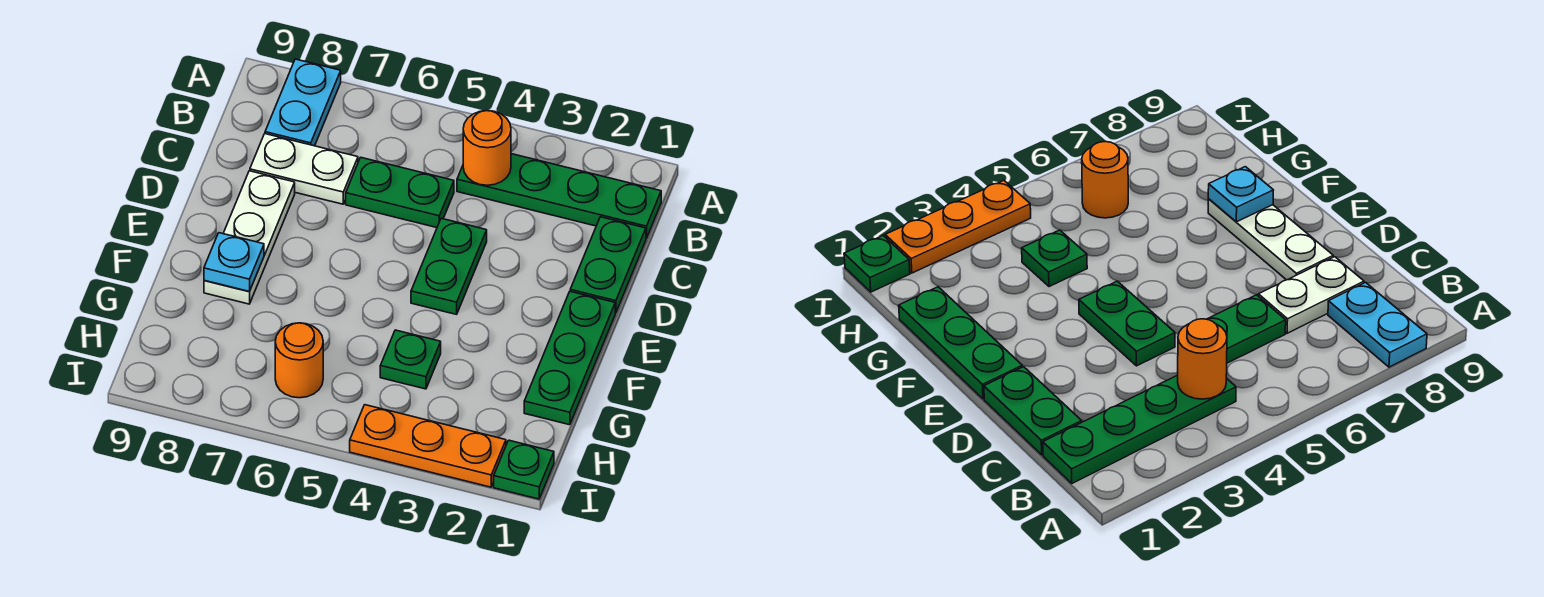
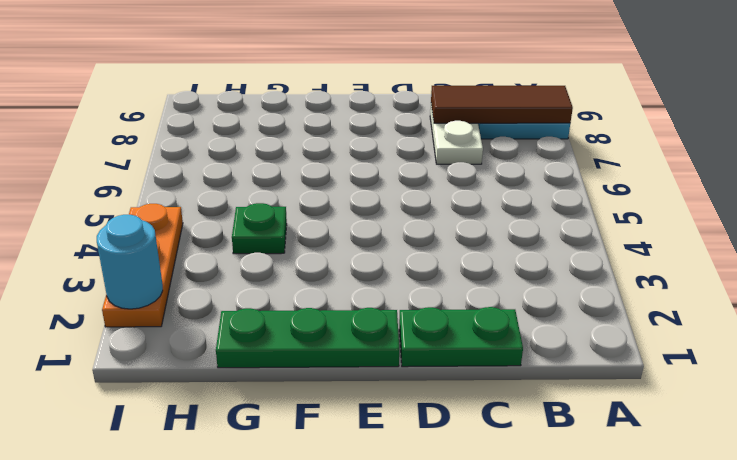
brown tile A8:C8 level 2 -> none
cyan round brick I2 level 2 -> none
none -> green plate B1:B4 level 1
none -> green plate C5:C6 level 1
none -> green plate D4:E4 level 1

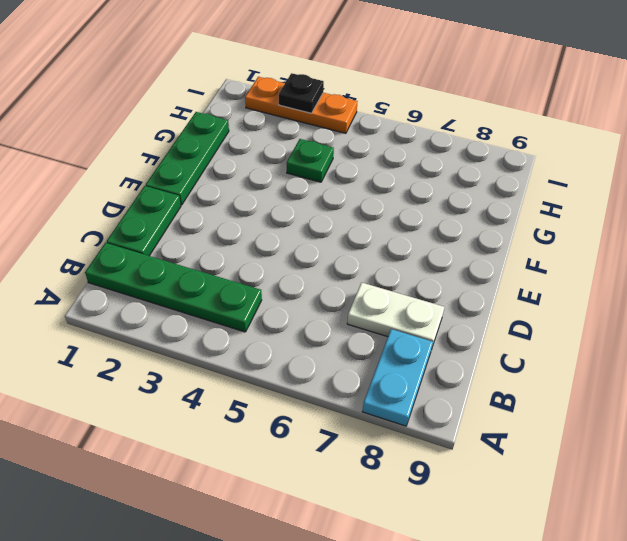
black plate I3 level 2 -> none
none -> green plate C5:C6 level 1
none -> green plate D4:E4 level 1
none -> white plate D8:F8 level 1

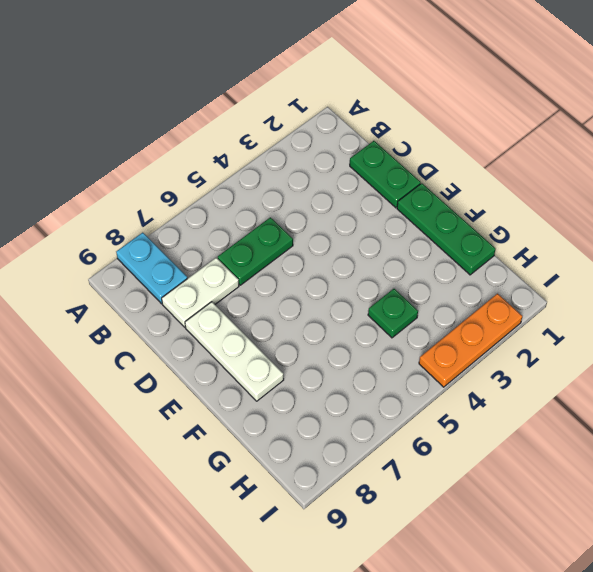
none -> green plate B1:B4 level 1
none -> green plate D4:E4 level 1
none -> orange round brick H6 level 1

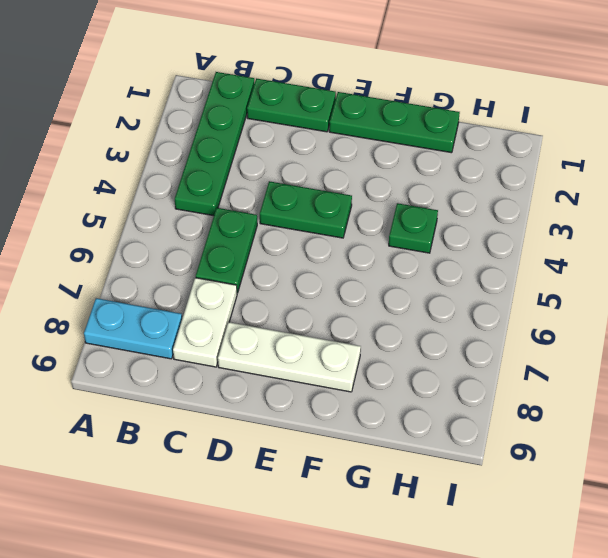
none -> orange round brick H6 level 1
none -> green plate I1 level 1
none -> orange plate I2:I4 level 1

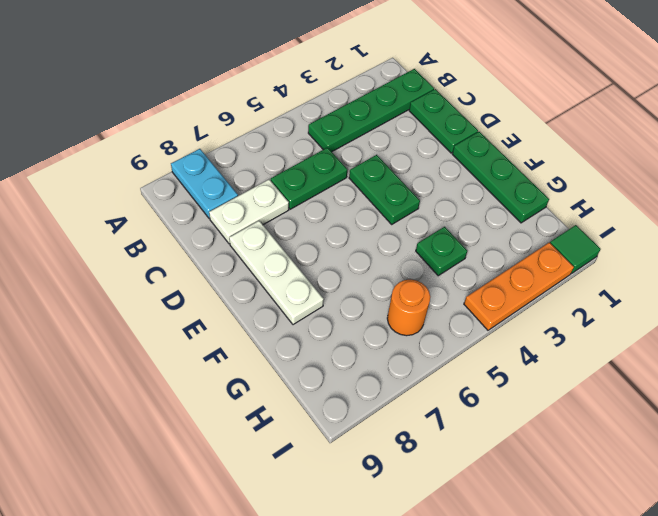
green tile I1 level 1 -> green plate I1 level 1
none -> orange round brick B4 level 2
none -> cyan plate F8 level 2

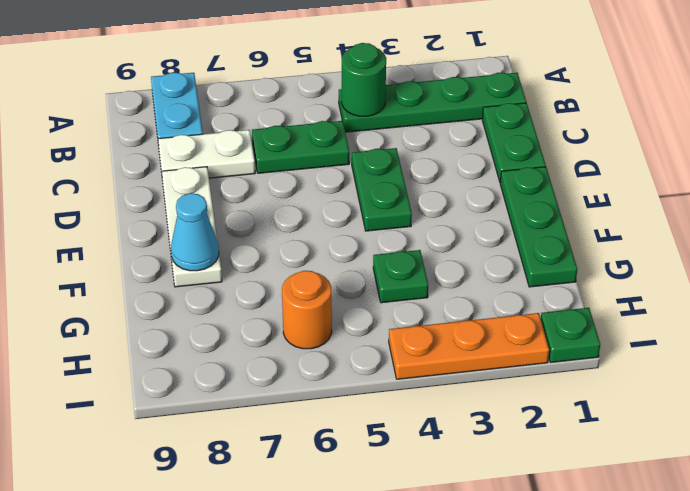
green round brick B4 level 2 -> orange round brick B4 level 2
cyan cone F8 level 2 -> cyan plate F8 level 2

